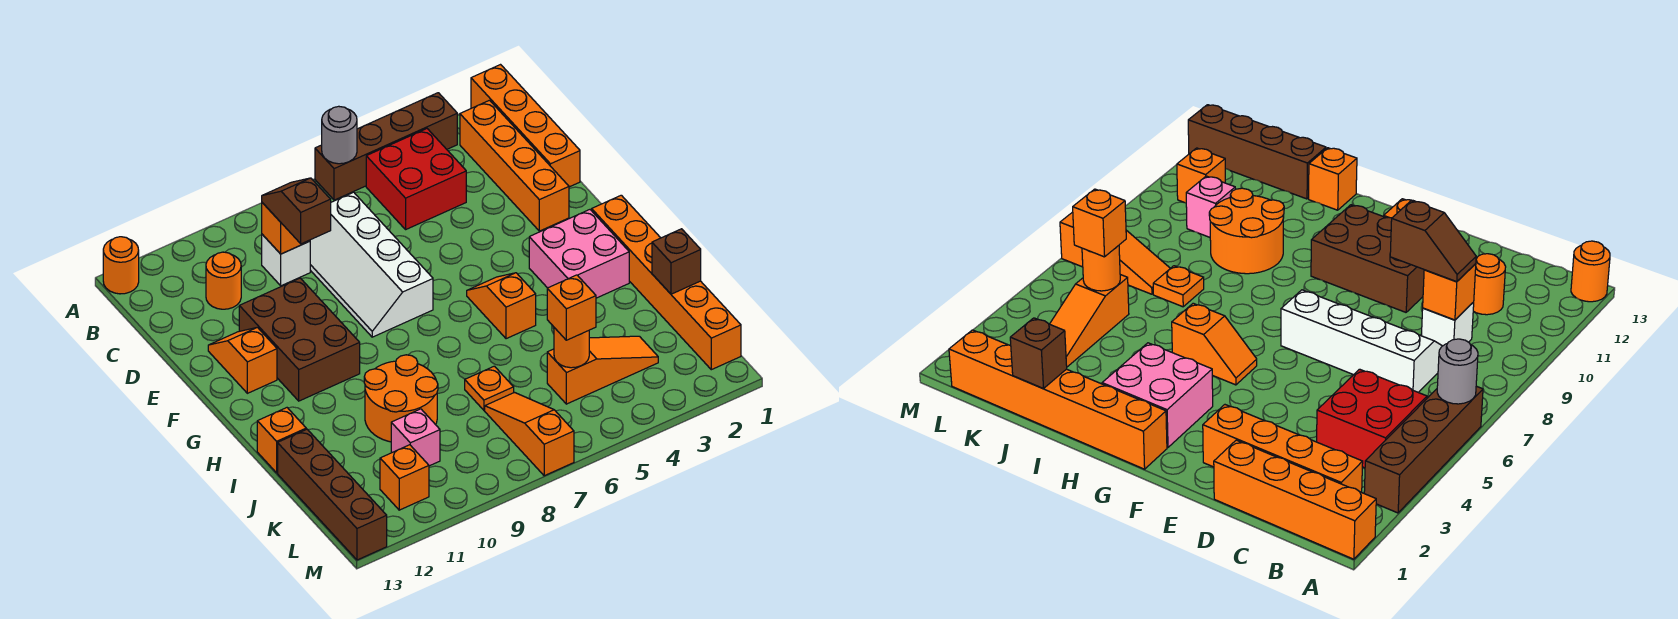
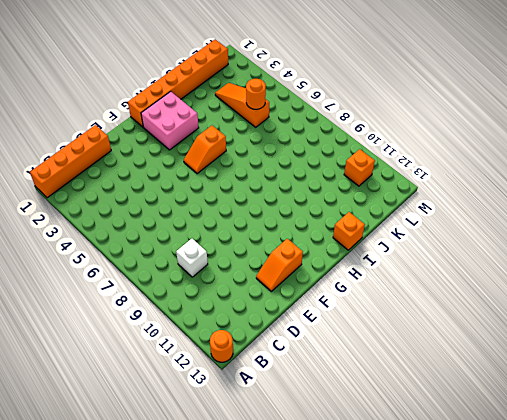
none -> brown brick A3:A6 level 1
none -> orange brick B2:E2 level 1
none -> red brick B4:C5 level 1

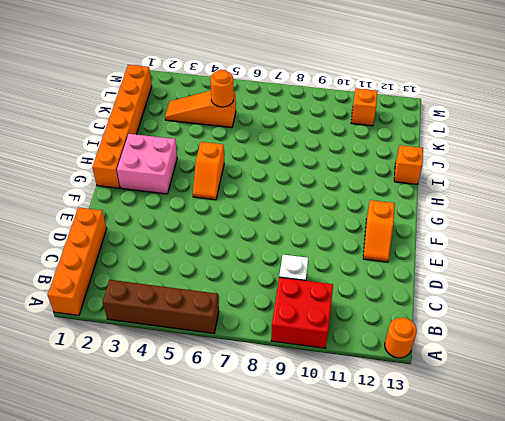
red brick A9:B10 level 1 -> red brick B4:C5 level 1
none -> orange brick B2:E2 level 1
none -> white slope C7:F8 level 1 top 7
none -> orange round brick C11 level 1

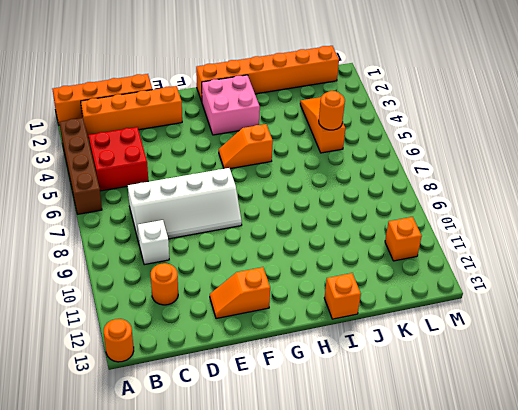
none -> brown brick E10:G11 level 1
none -> orange round brick I9:J10 level 1
none -> orange plate J7 level 1

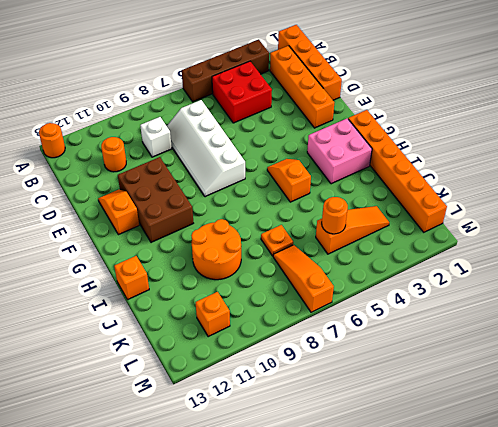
none -> brown brick J13:M13 level 1
none -> pink brick K10 level 1
none -> grey round brick A6 level 2

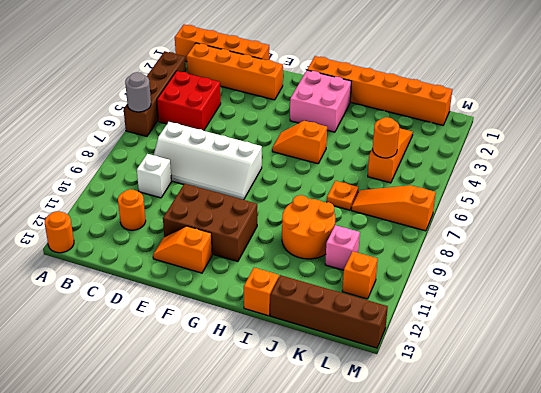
none -> orange brick C9 level 2
none -> brown brick J1 level 2
none -> brown slope C9:D9 level 3 top D

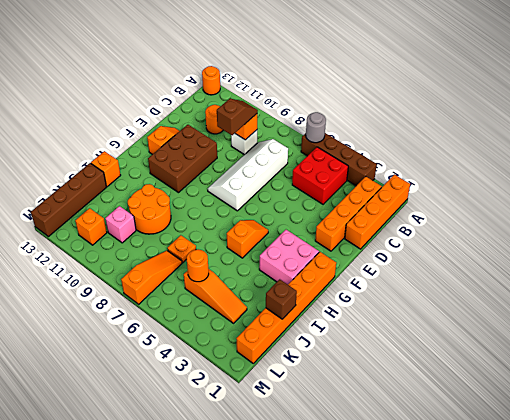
none -> orange brick K5 level 3

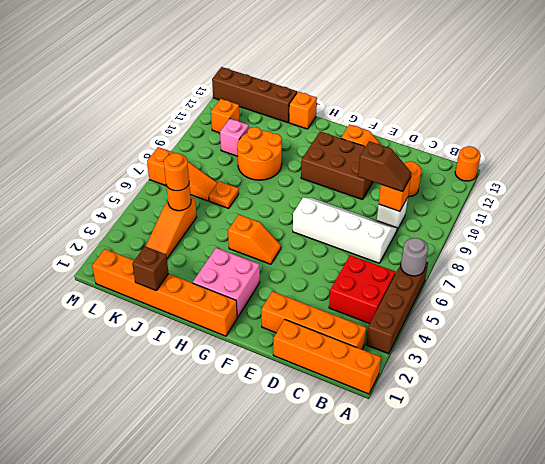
orange round brick K5 level 3 -> orange brick K5 level 3

